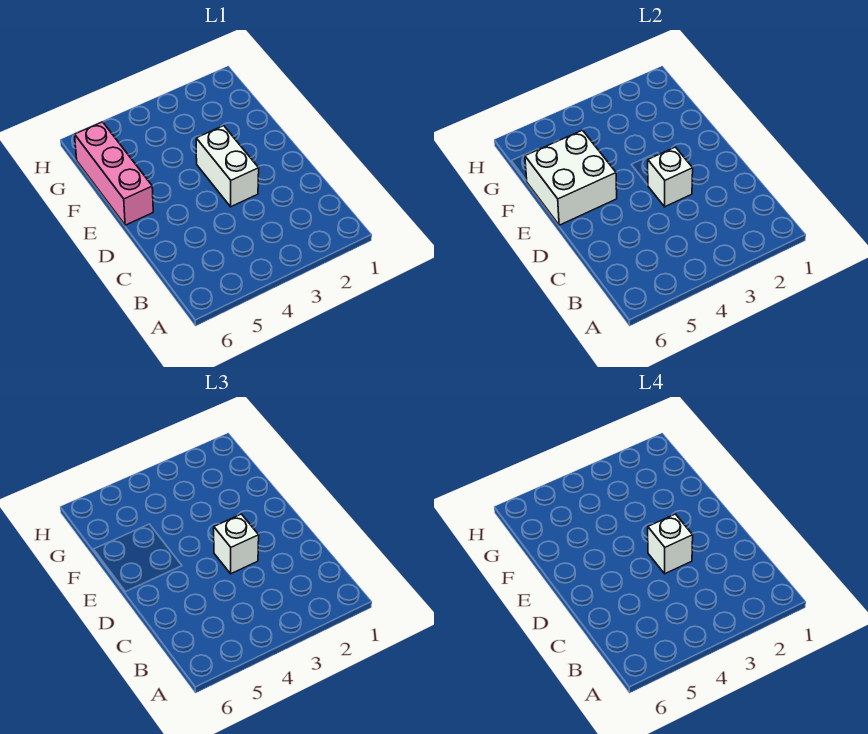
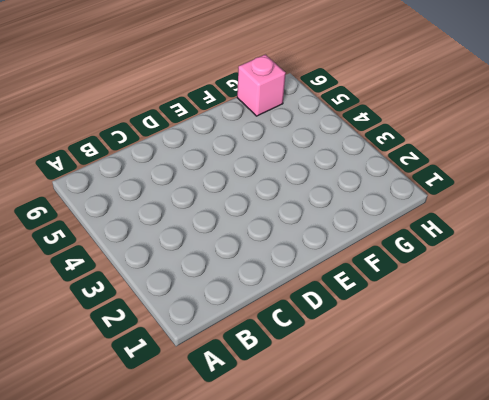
pink brick G6 level 1 -> pink brick E6:G6 level 1
none -> white brick D3:E3 level 1
none -> white brick D3 level 2

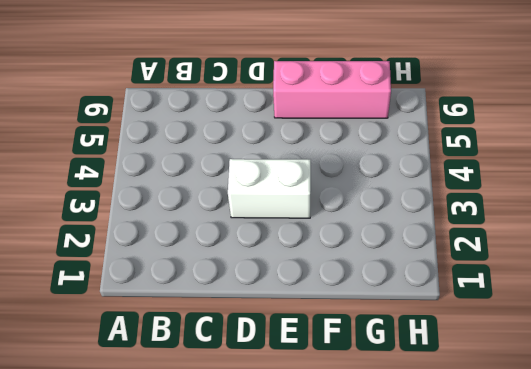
none -> white brick D3 level 2
none -> white brick E5:F6 level 2

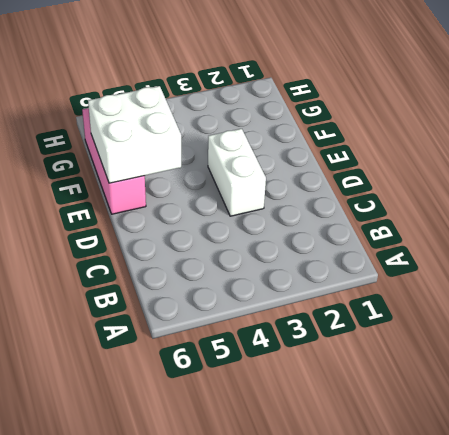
none -> white brick D3 level 2
none -> white brick D3 level 3

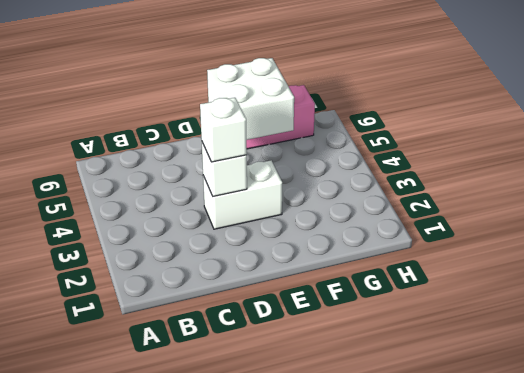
none -> white brick D3 level 4

